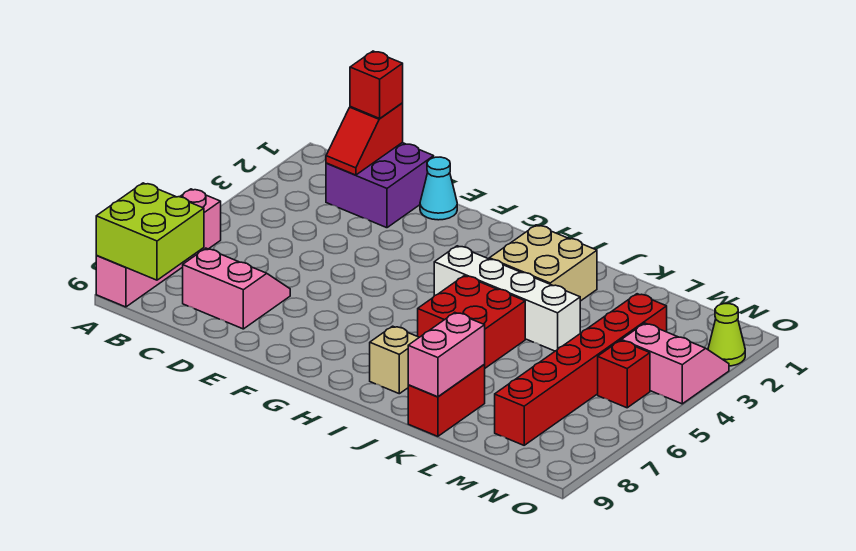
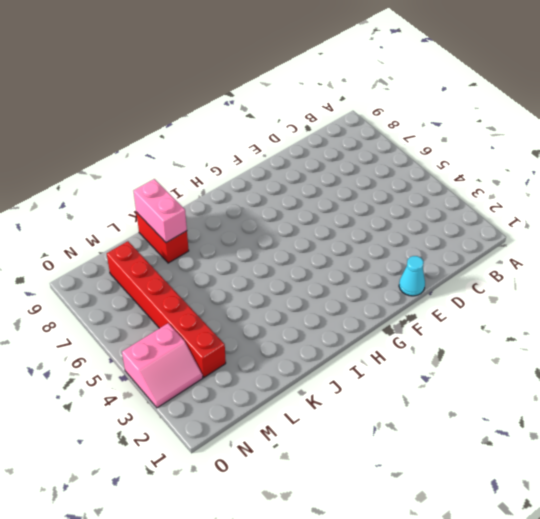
none -> pink brick A6:A9 level 1
none -> purple brick C1:D2 level 1
none -> pink slope C7:D8 level 1 top 8

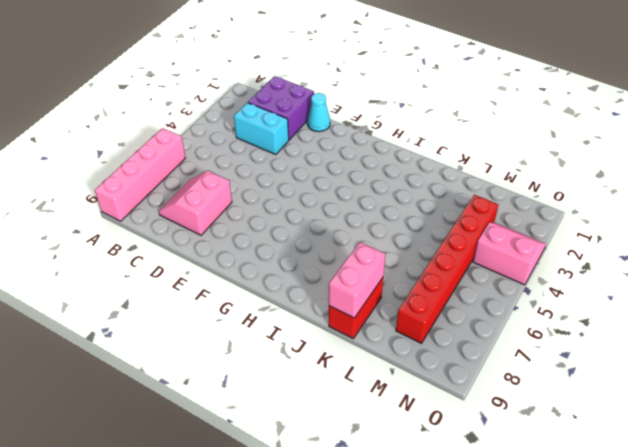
cyan brick C3:D3 level 1 -> none
pink slope C7:D8 level 1 top D -> pink slope C7:D8 level 1 top 8
none -> white brick H4:K4 level 1
none -> tan brick I2:J3 level 1
none -> red brick I5:J6 level 1

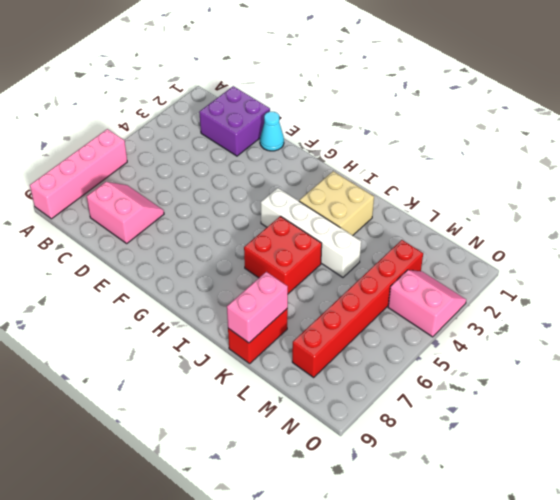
none -> tan brick I8 level 1
none -> red brick N5 level 1
none -> lime cone O2 level 1

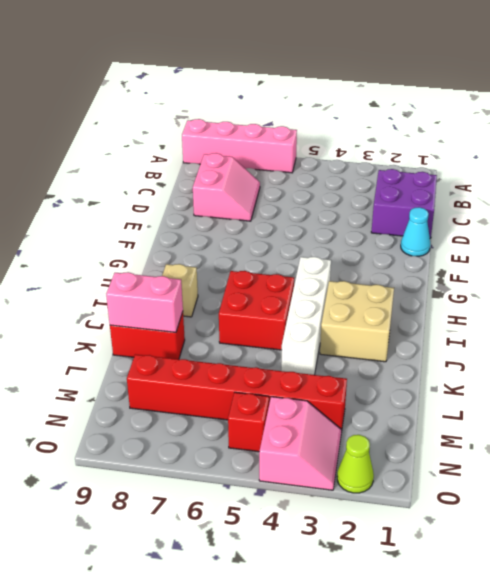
none -> lime brick A8:B9 level 2
none -> red slope C1:C2 level 2 top 1
none -> red brick C1 level 3

